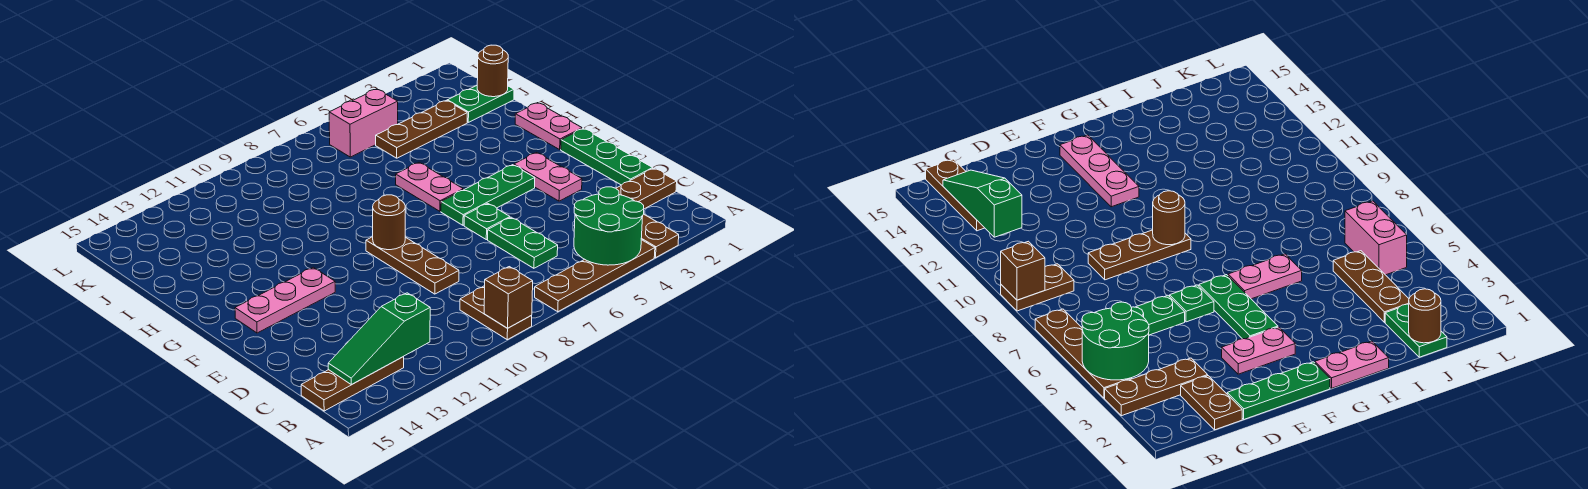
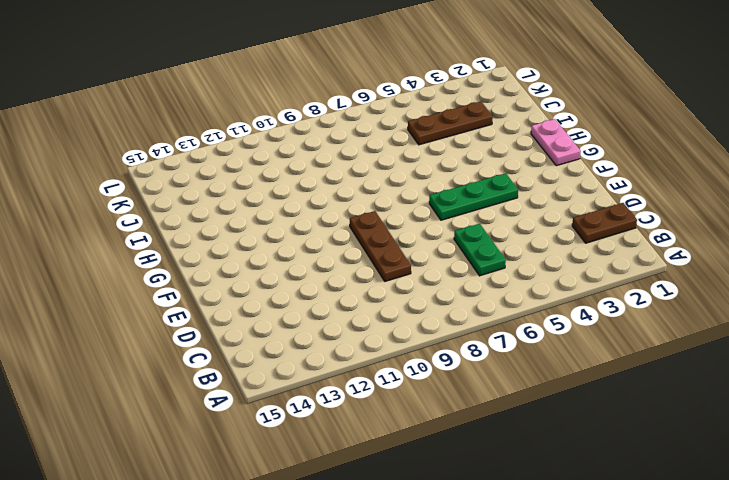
none -> brown plate A3:C3 level 1
none -> brown plate A4:A7 level 1
none -> brown plate A9:B9 level 1

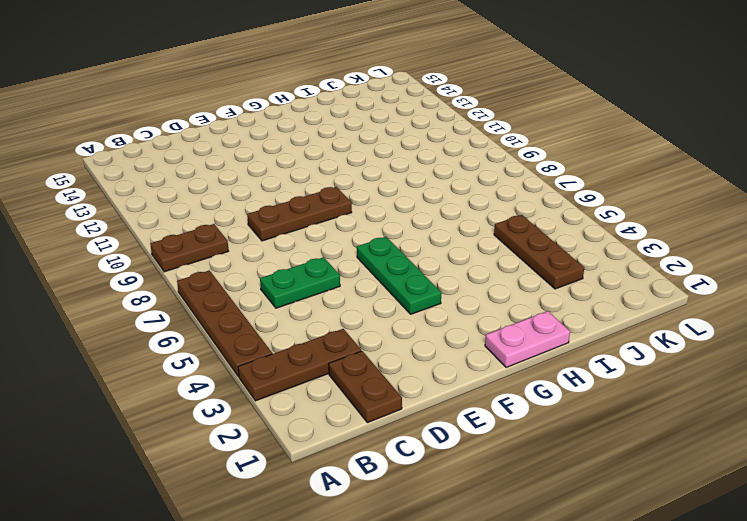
none -> brown plate B13:B15 level 1
none -> green plate D1:F1 level 1
none -> pink plate E3:F3 level 1

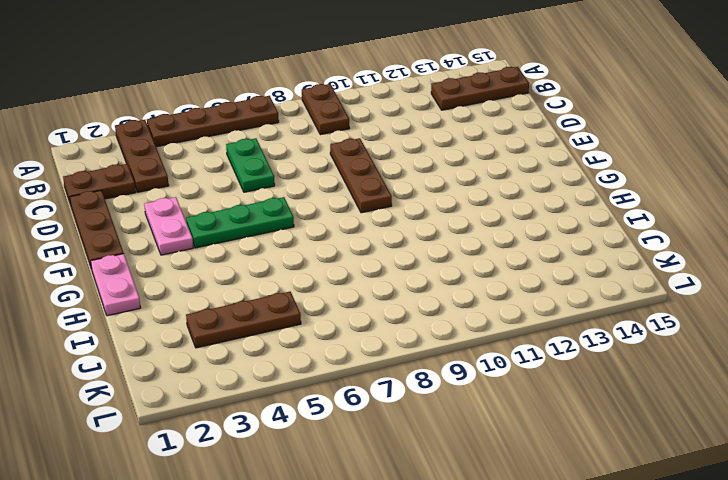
brown plate D1:F1 level 1 -> green plate D1:F1 level 1
none -> green plate E6 level 1
none -> pink plate F12:F14 level 1
none -> pink plate G6:H6 level 1

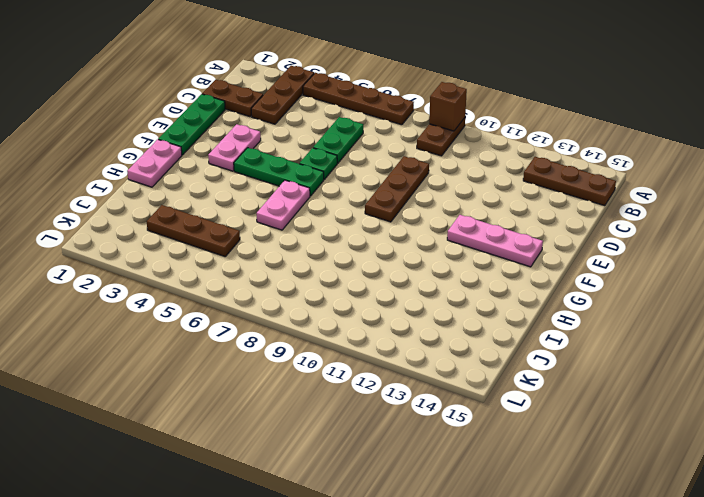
none -> green plate J1:J2 level 1
none -> pink brick K5:K6 level 1
none -> green round brick A4:B5 level 2

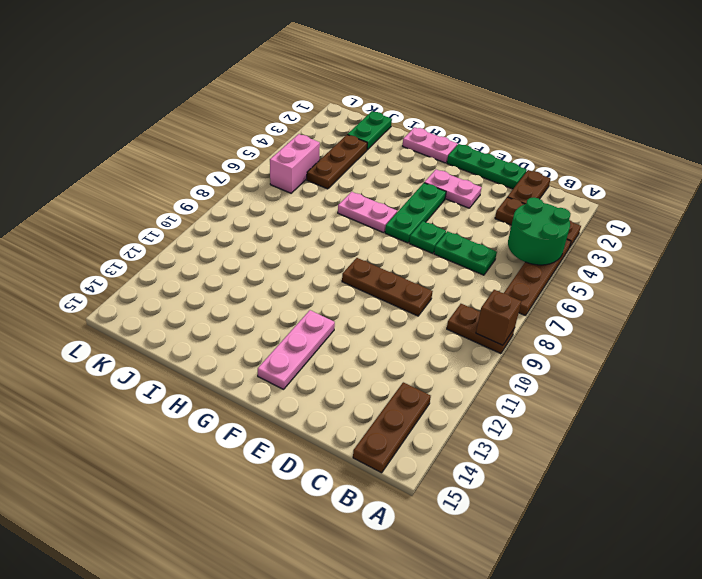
none -> green slope B12:B14 level 2 top 12
none -> brown round brick F9 level 2
none -> brown round brick J1 level 2

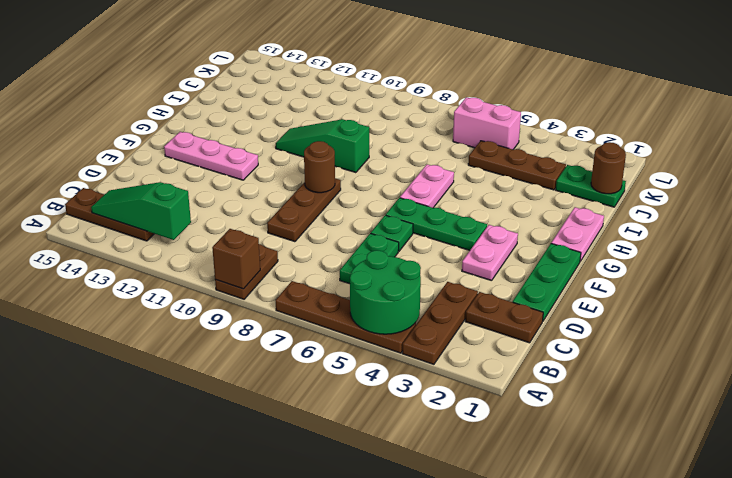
green slope H9:H11 level 1 top 9 -> none

